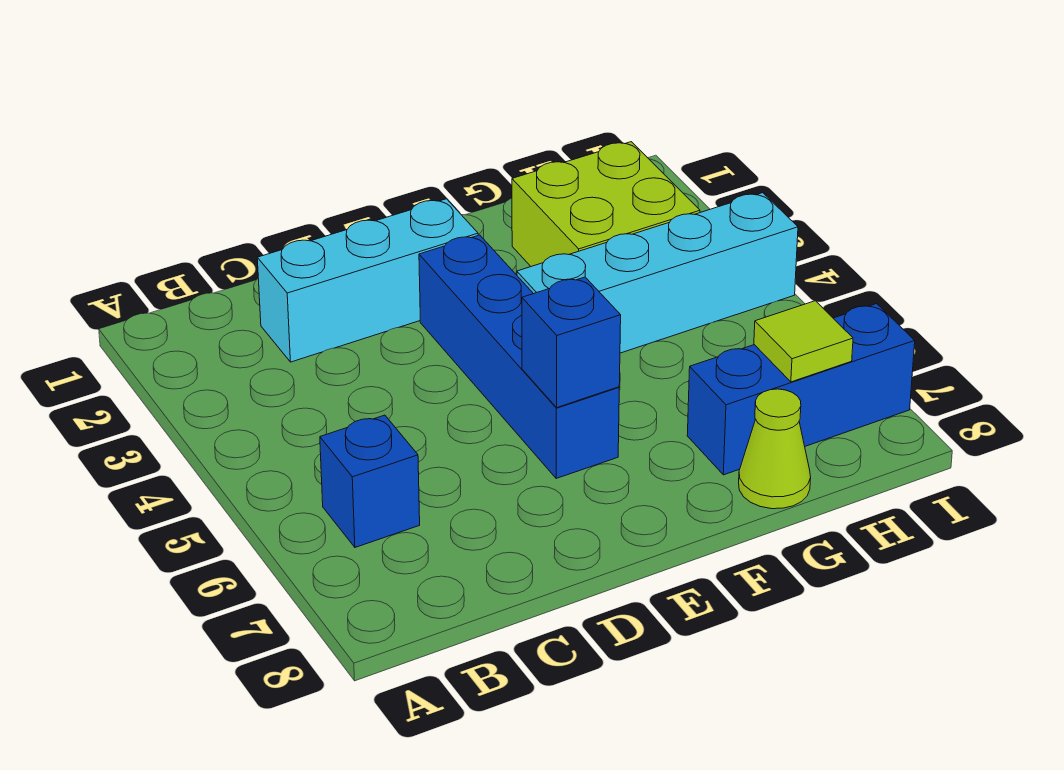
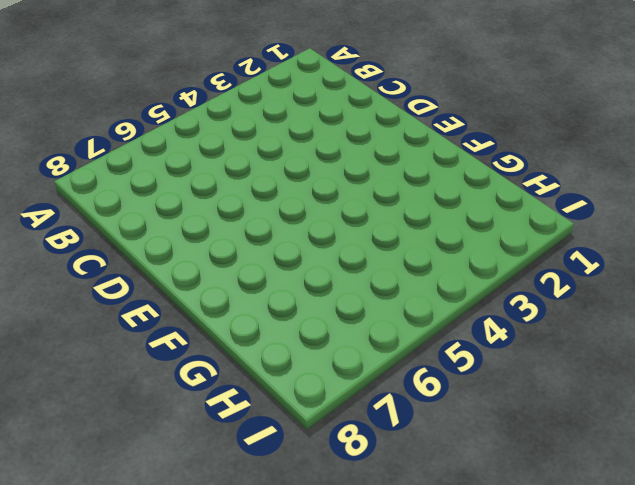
none -> blue brick B6 level 1
none -> cyan brick C2:E2 level 1

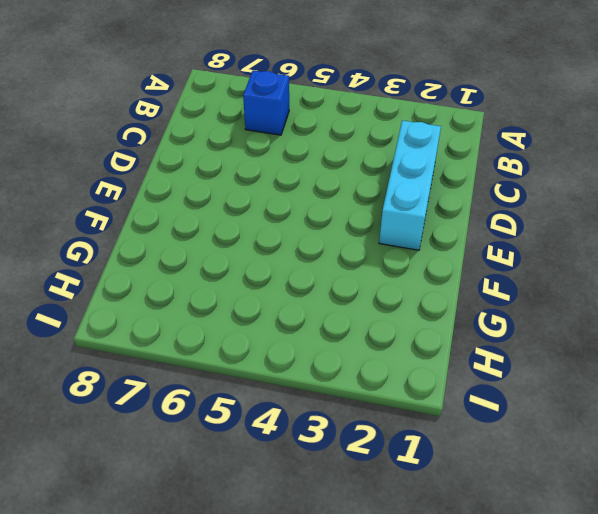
none -> blue brick E3:E6 level 1
none -> cyan brick F4:I4 level 1

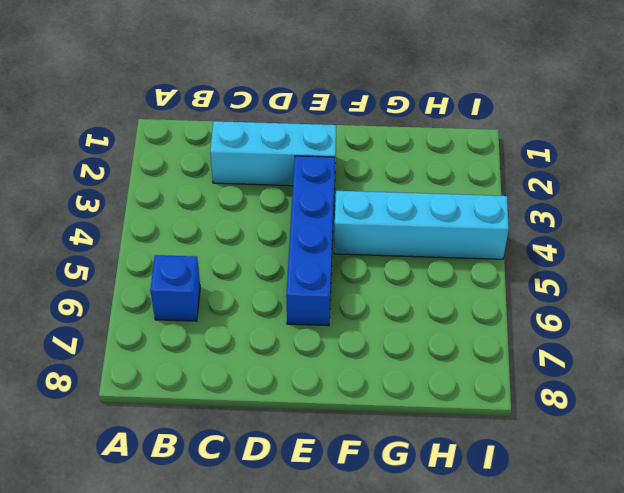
none -> lime brick G2:H3 level 1
none -> blue brick G7:I7 level 1

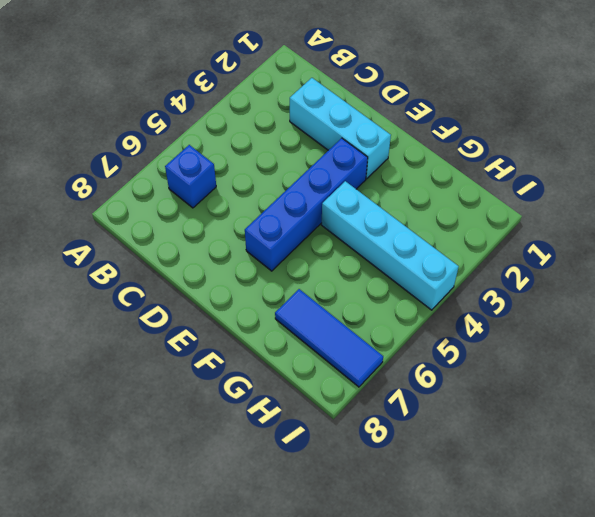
blue tile G7:I7 level 1 -> blue brick G7:I7 level 1
none -> lime brick G2:H3 level 1
none -> lime cone G8 level 1

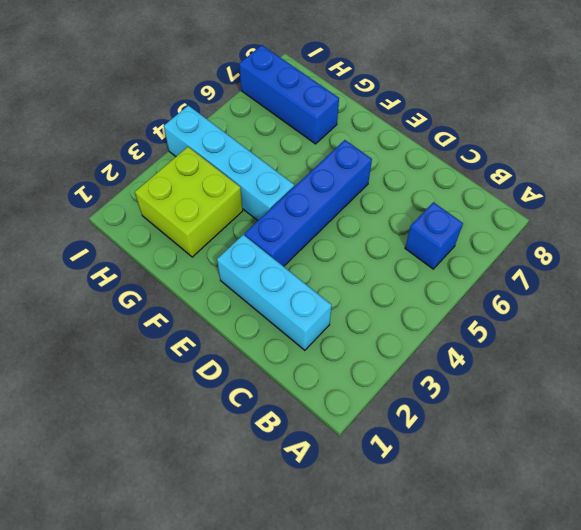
none -> lime cone G8 level 1
none -> blue brick E6 level 2

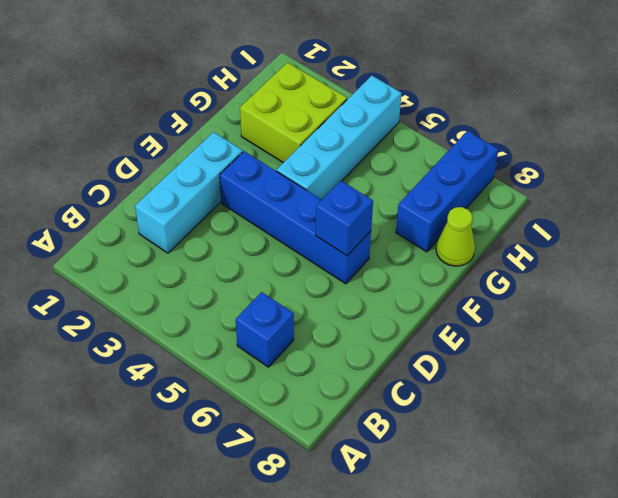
none -> lime tile H7 level 2

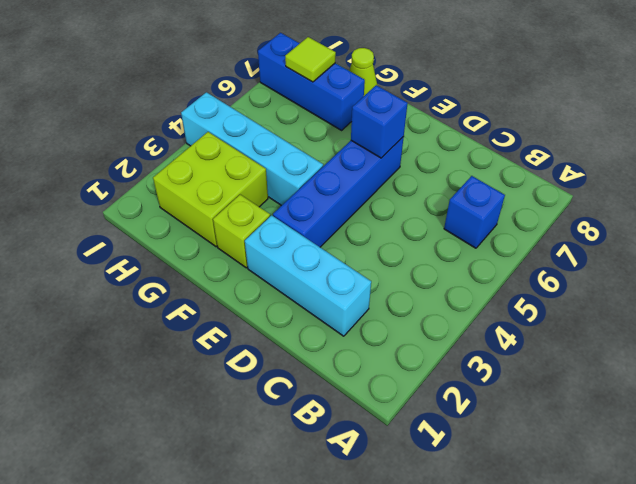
lime brick F2 level 1 -> none

